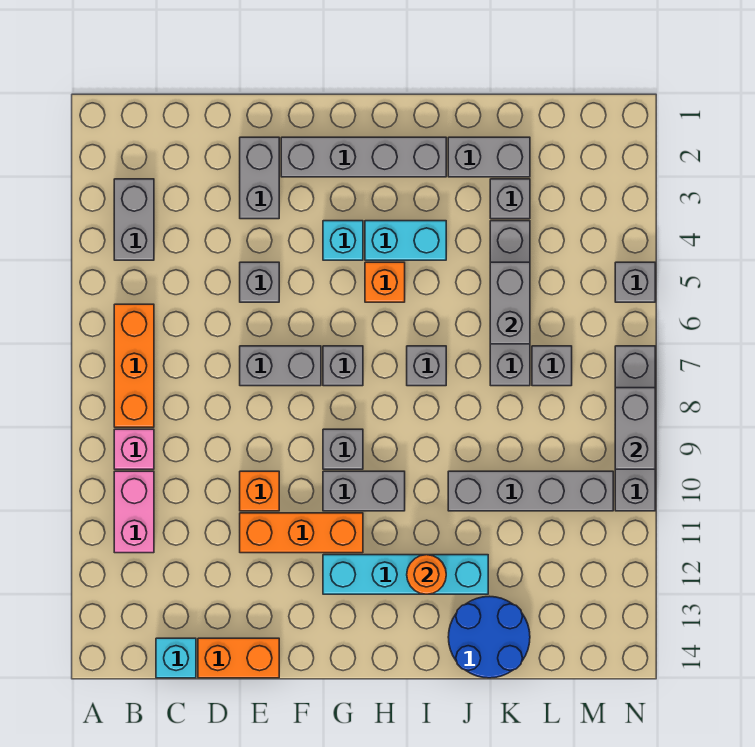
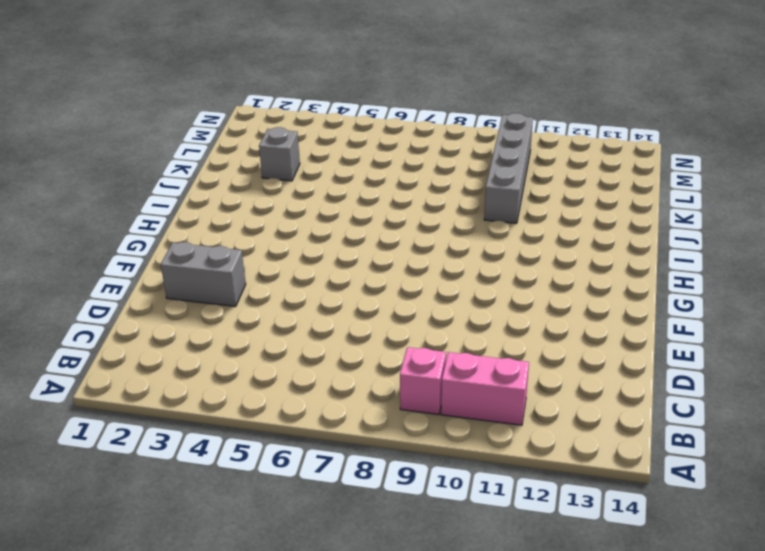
none -> grey brick B3:B4 level 1
none -> orange brick B6:B8 level 1
none -> cyan brick C14 level 1
none -> orange brick D14:E14 level 1

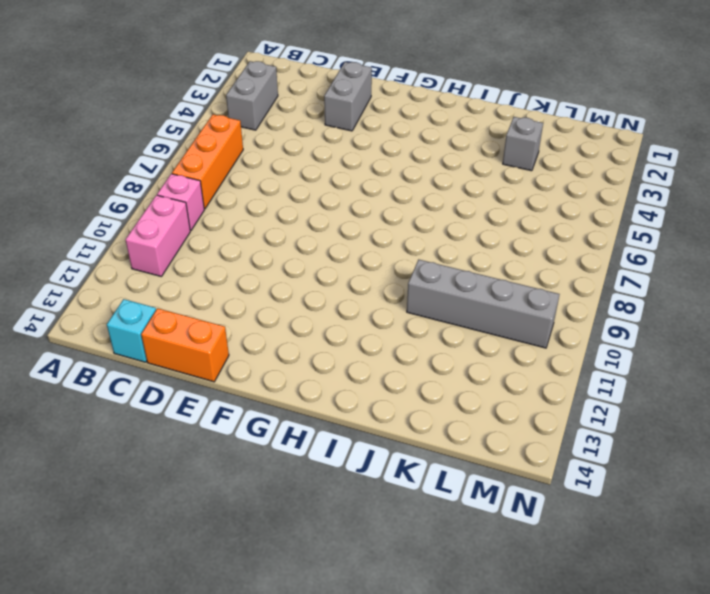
none -> grey brick E5 level 1
none -> grey brick E7:F7 level 1
none -> orange brick E10 level 1
none -> orange brick E11:G11 level 1

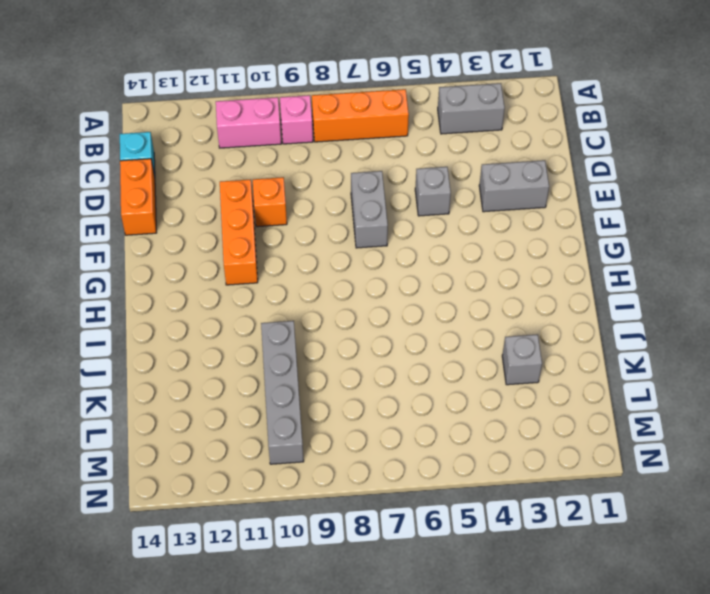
none -> grey brick F2:I2 level 1
none -> cyan brick G4 level 1
none -> grey brick G7 level 1
none -> grey brick G9 level 1

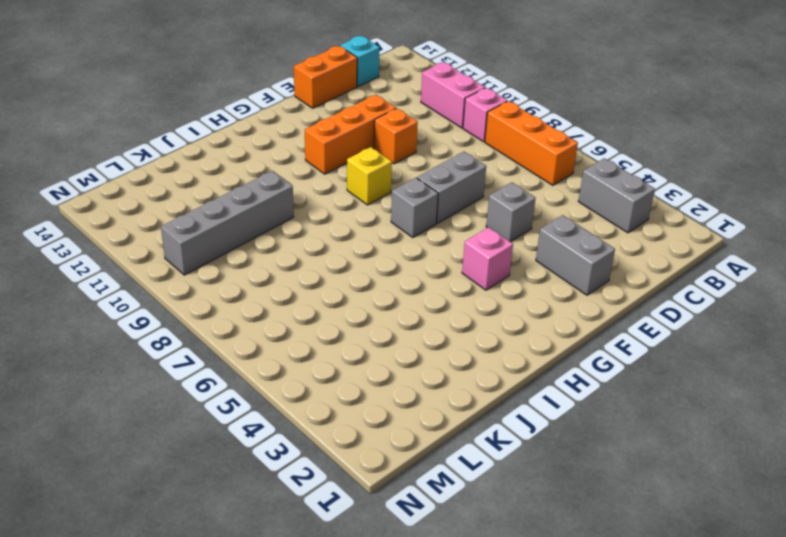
pink brick G4 level 1 -> cyan brick G4 level 1
yellow brick G9 level 1 -> grey brick G9 level 1
none -> grey brick F2:I2 level 1
none -> grey brick G10:H10 level 1
none -> cyan brick G12:J12 level 1
none -> cyan brick H4:I4 level 1

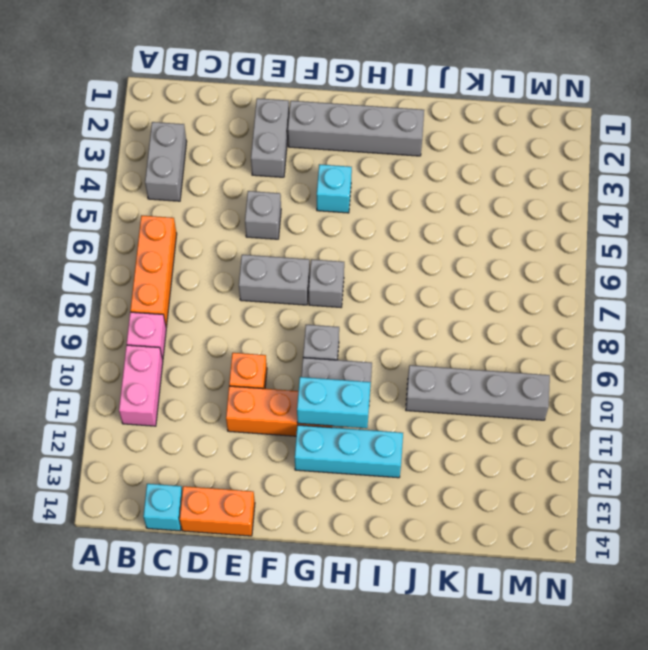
cyan brick G11:H11 level 2 -> cyan brick H4:I4 level 1
cyan brick G12:I12 level 1 -> cyan brick G12:J12 level 1
none -> orange brick H5 level 1
none -> grey brick I7 level 1
none -> grey brick J2:K2 level 1
none -> blue round brick J13:K14 level 1

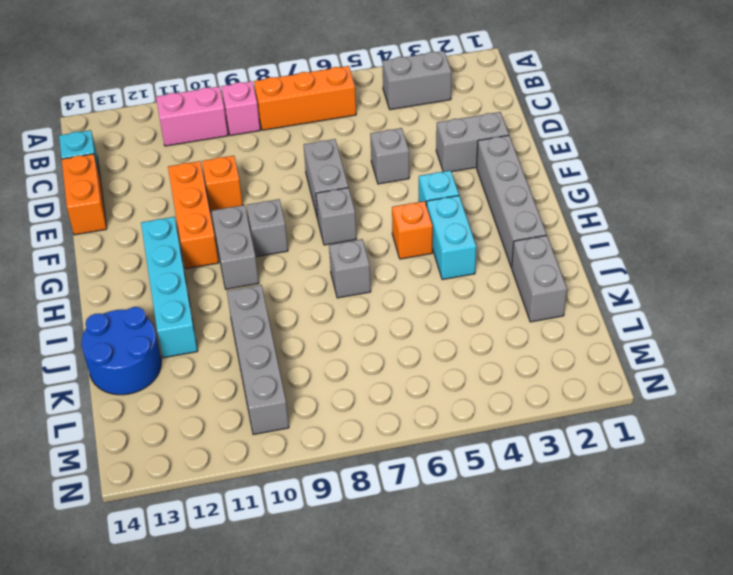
none -> grey brick K3 level 1
none -> grey brick K4:K7 level 1
none -> grey brick L7 level 1
none -> grey brick N5 level 1

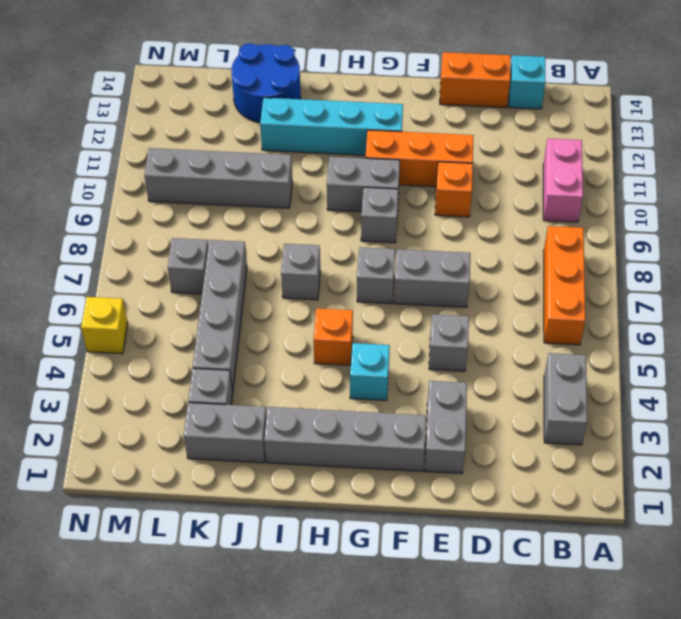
yellow brick N5 level 1 -> grey brick N5 level 1
none -> pink brick B9 level 1
none -> cyan brick H4:I4 level 1
none -> grey brick N7:N10 level 1
none -> orange round brick I12 level 2

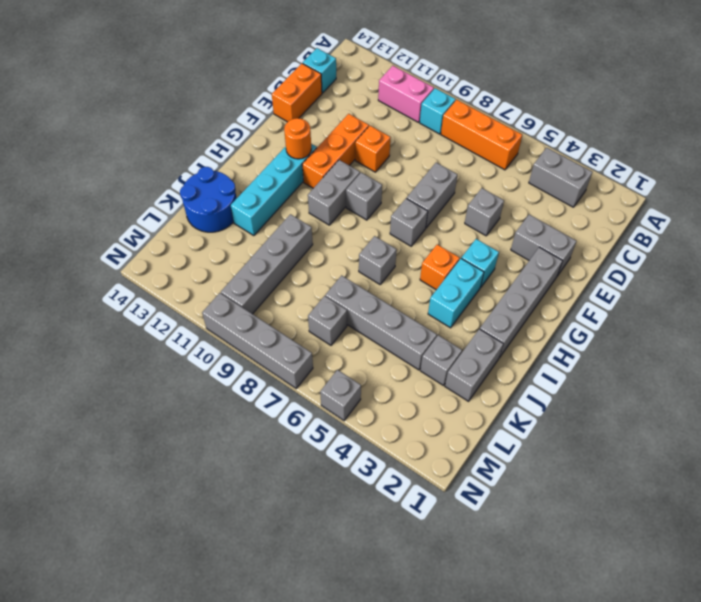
cyan brick B9 level 1 -> pink brick B9 level 1
orange round brick G12 level 2 -> orange round brick I12 level 2
none -> grey brick K5:K6 level 2
none -> grey brick N8:N9 level 2

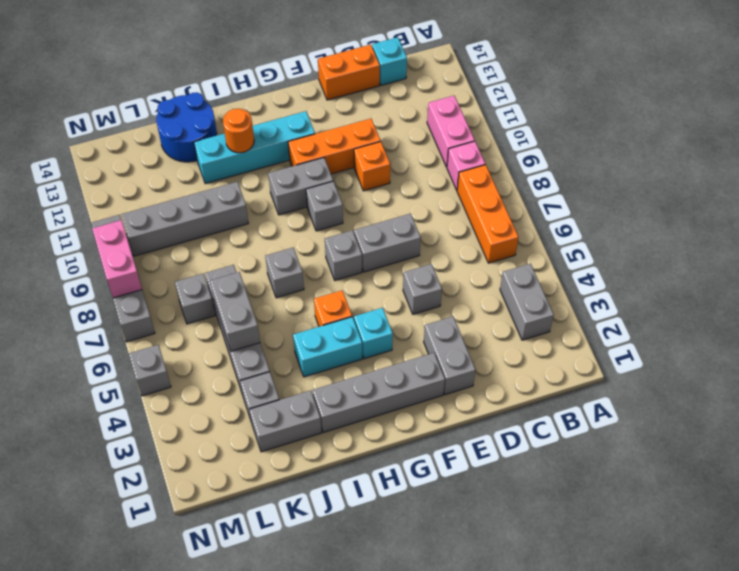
pink brick N8:N9 level 2 -> grey brick N8:N9 level 2

